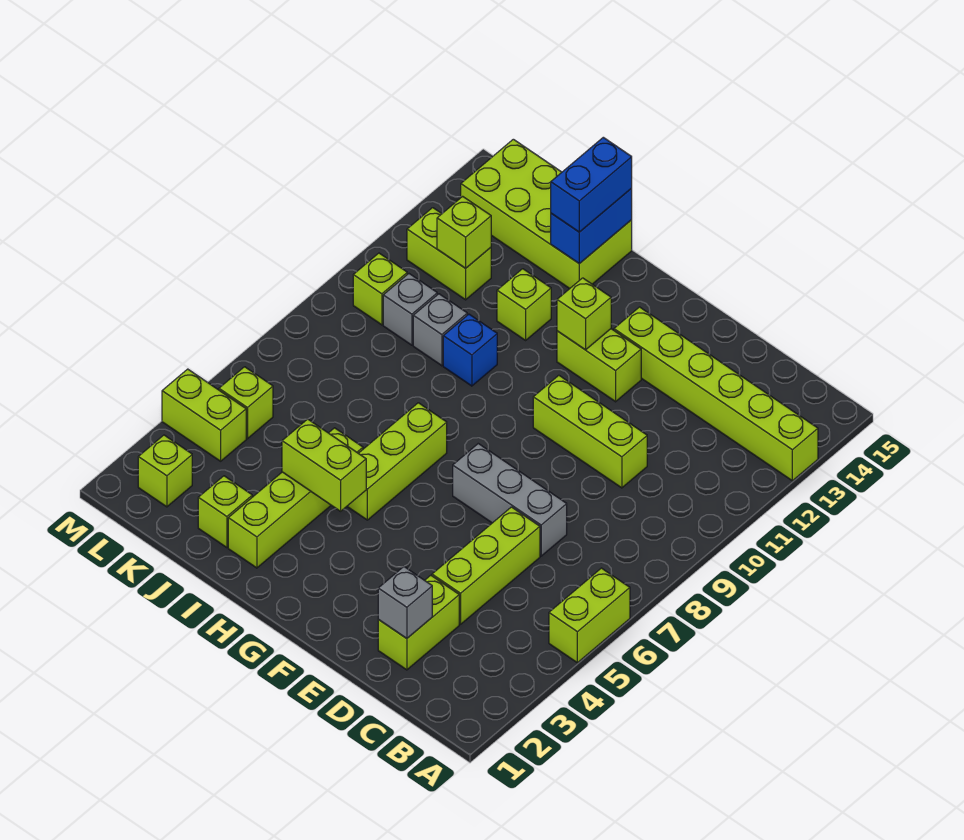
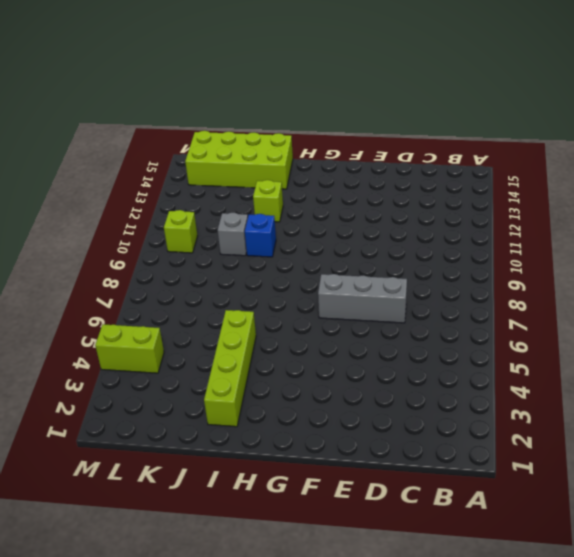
none -> lime brick A5:A6 level 1
none -> lime brick A13:F13 level 1
none -> lime brick D2:D3 level 1

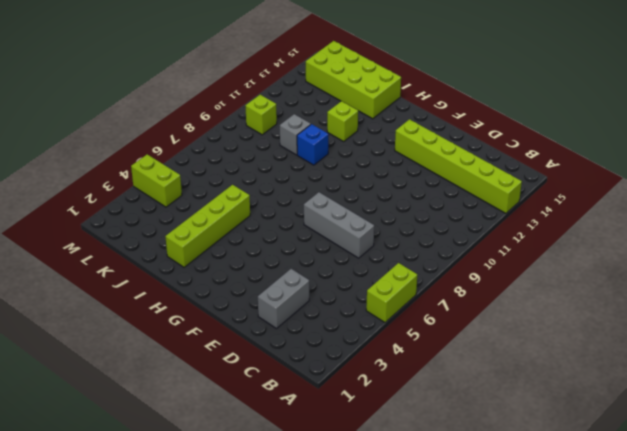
grey brick D2:D3 level 1 -> lime brick D2:D3 level 1
none -> lime brick D4:D6 level 1
none -> lime brick D10:F10 level 1
none -> lime brick F12:G12 level 1

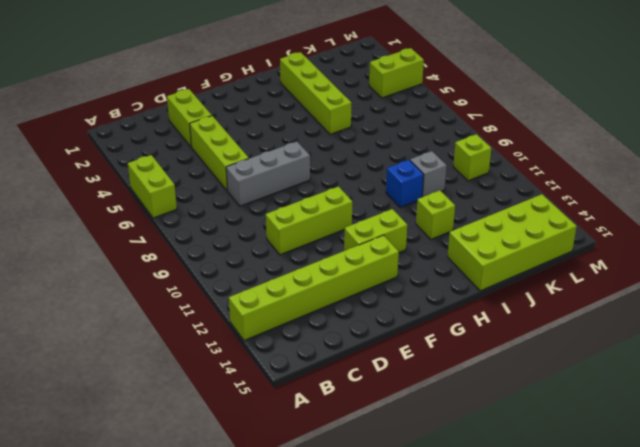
none -> lime brick H5:H7 level 1
none -> lime brick J2 level 1
none -> grey brick K10 level 1

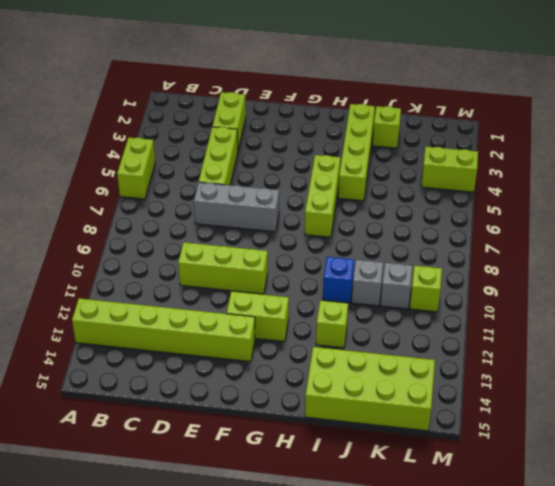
none -> lime brick K12:L12 level 1
none -> lime brick L2 level 1
none -> lime brick L5 level 1

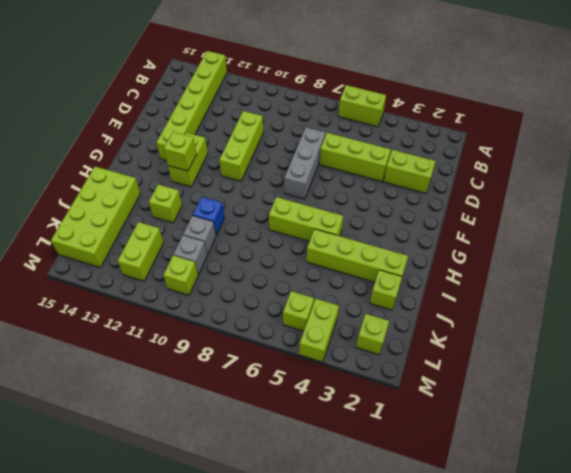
none -> grey brick D2 level 2
none -> lime brick H4:I4 level 2
none -> blue brick I14:I15 level 2

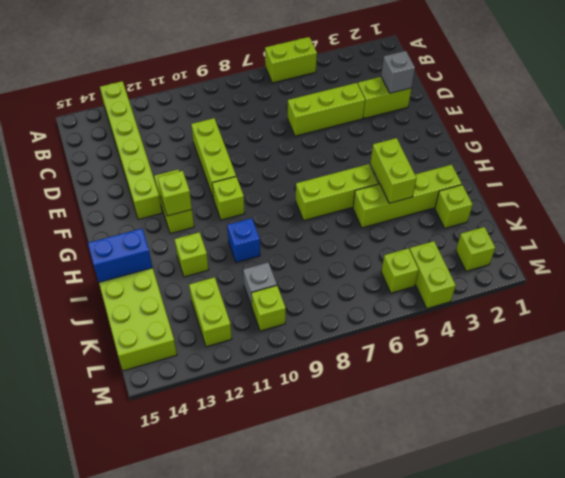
lime brick G10 level 1 -> lime brick K12 level 2
none -> grey brick D7:F7 level 1
none -> grey brick J10 level 1
none -> blue brick I14:I15 level 3

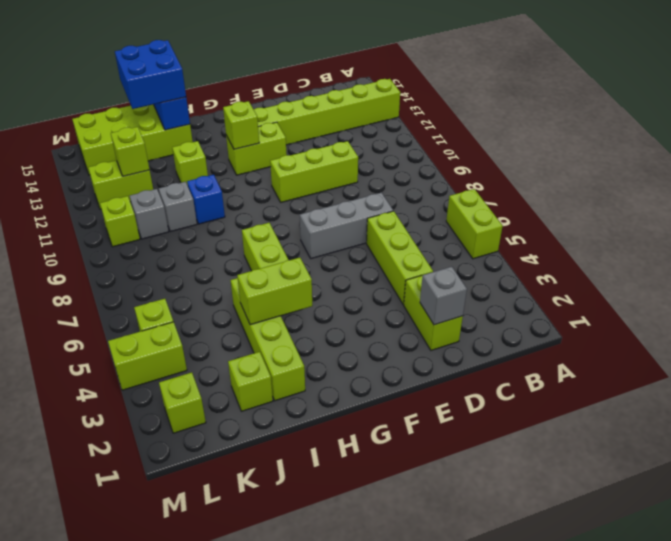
blue brick I14:J15 level 3 -> blue brick I14:I15 level 3

